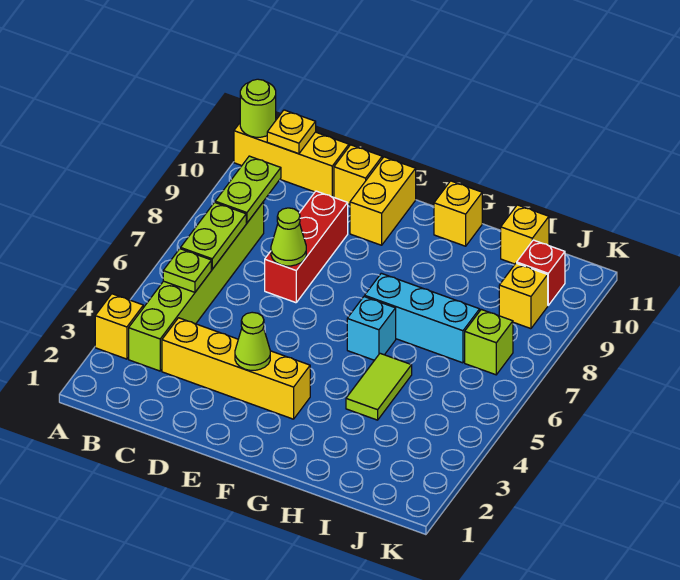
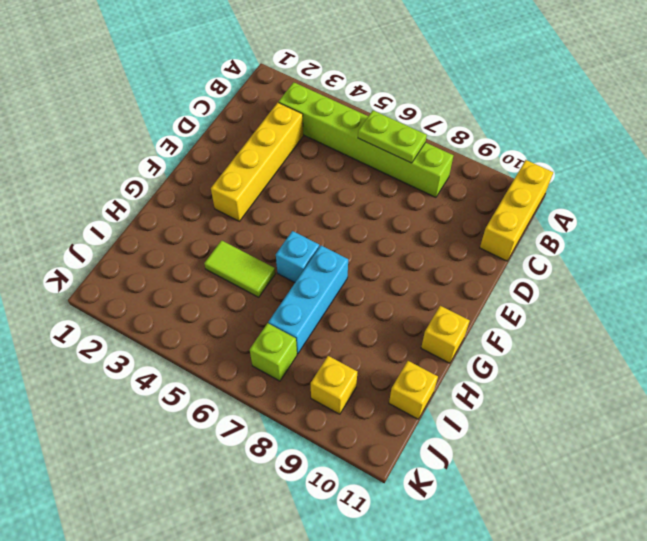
none -> yellow brick A3 level 1
none -> red brick D7:D9 level 1
none -> yellow brick D11 level 1

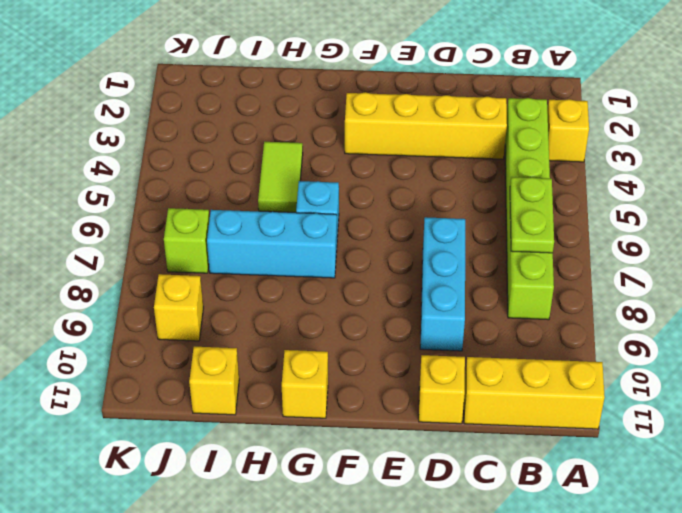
cyan brick D7:D9 level 1 -> red brick D7:D9 level 1
none -> yellow brick E10:E11 level 1
none -> red brick J10 level 1
none -> lime round brick A11 level 2

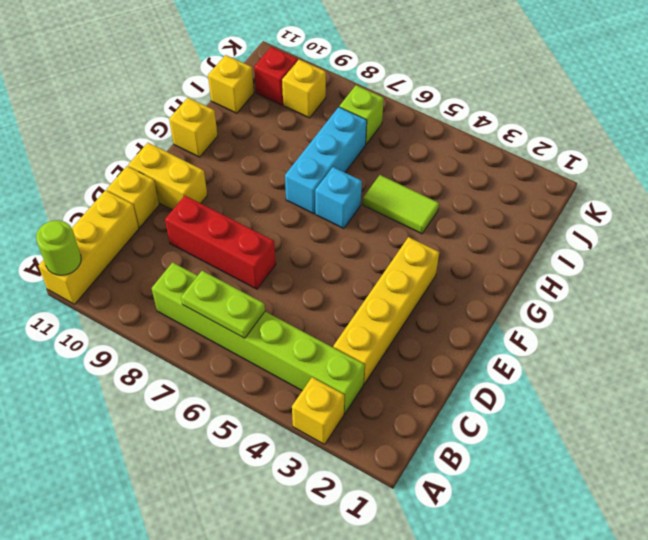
none -> lime plate B5 level 2
none -> lime plate B8:B9 level 2
none -> yellow plate B11 level 2

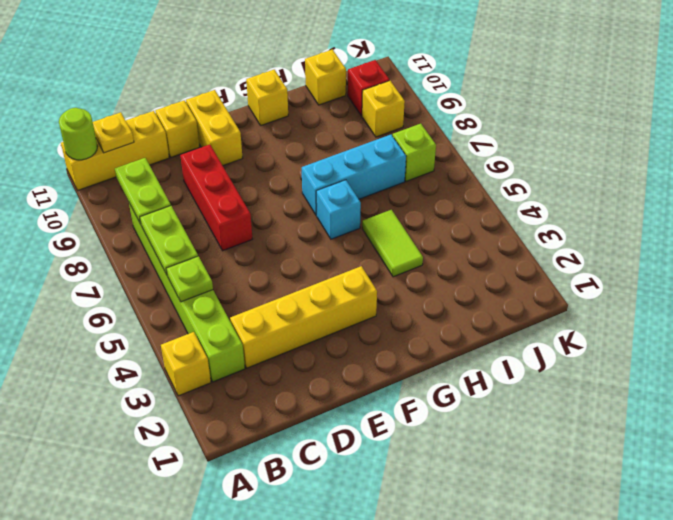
none -> lime cone D7 level 2
none -> lime cone E3 level 2

